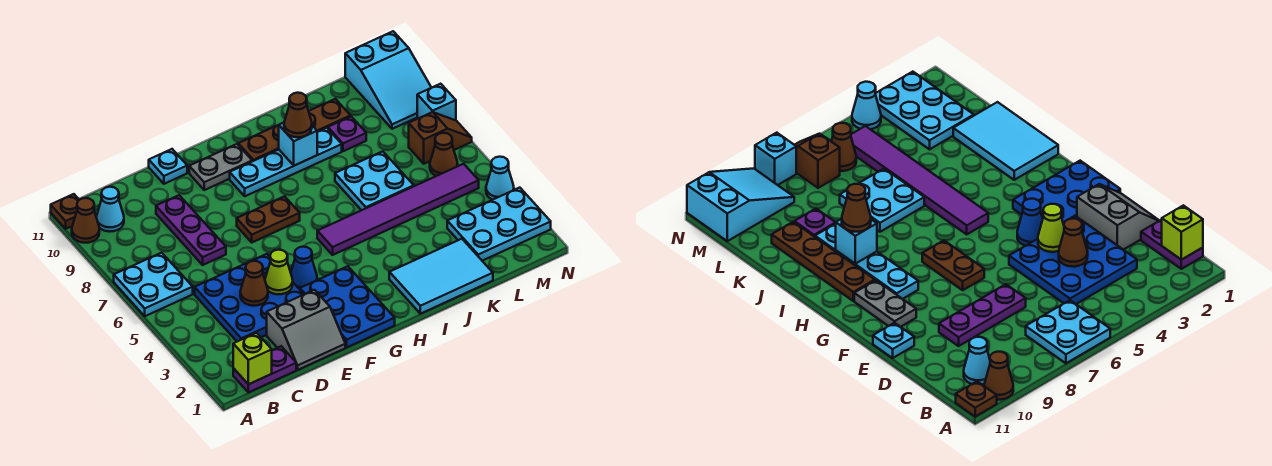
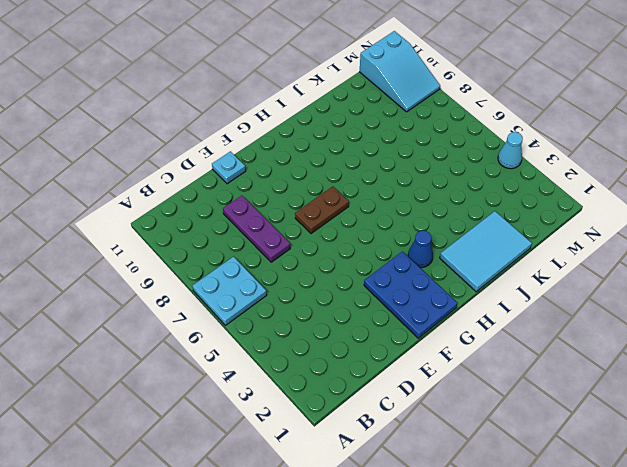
blue cone H3 level 1 -> blue cone F4 level 1
none -> brown cone A10 level 1
none -> brown plate A11 level 1
none -> purple plate B1:C1 level 1
none -> cyan cone B10 level 1

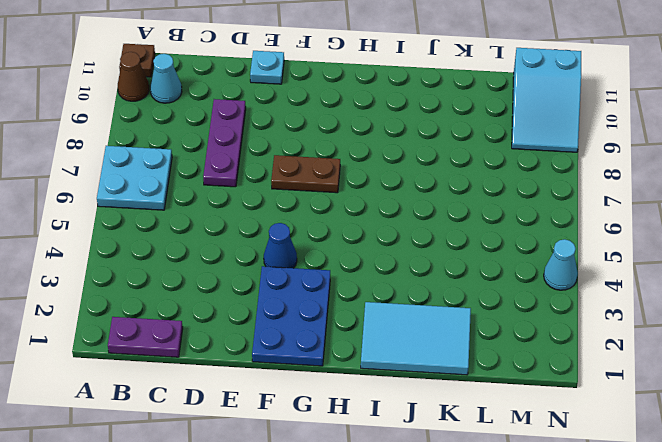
none -> blue plate C3:E5 level 1
none -> grey slope D1:E2 level 1 top 2
none -> grey plate F10:G10 level 1
none -> cyan plate G9:J9 level 1

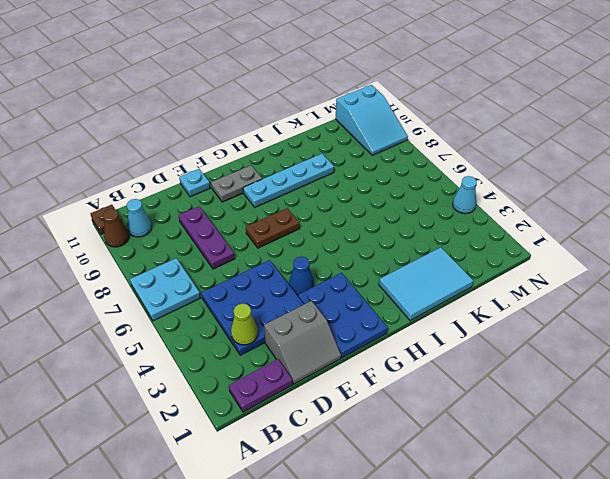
lime cone C3 level 2 -> lime cone E4 level 2
none -> purple tile H5:M5 level 1
none -> brown plate H10:K10 level 1
none -> cyan plate J6:K7 level 1
none -> purple plate K9 level 1

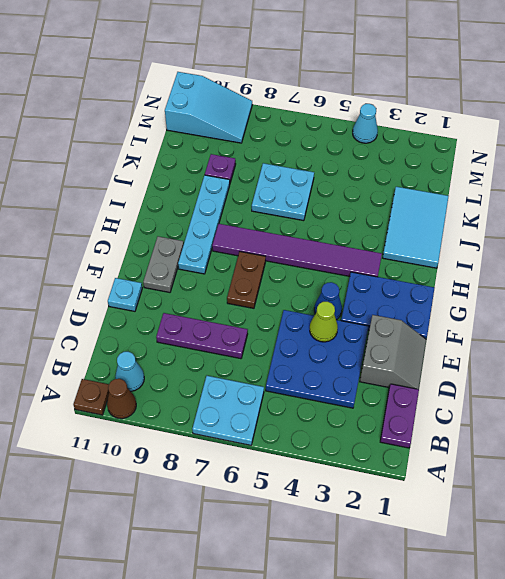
purple tile H3:H8 level 1 -> purple tile H5:M5 level 1
none -> brown plate H10:K10 level 1
none -> cyan plate L2:N3 level 1
none -> brown cone M6 level 1
none -> brown slope M7:N7 level 1 top M

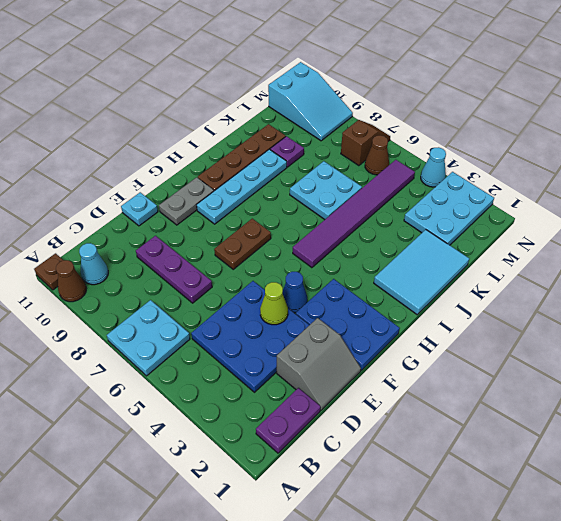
none -> cyan brick N8 level 1
none -> lime brick B1 level 2
none -> brown cone D4 level 2
none -> cyan brick I9 level 2

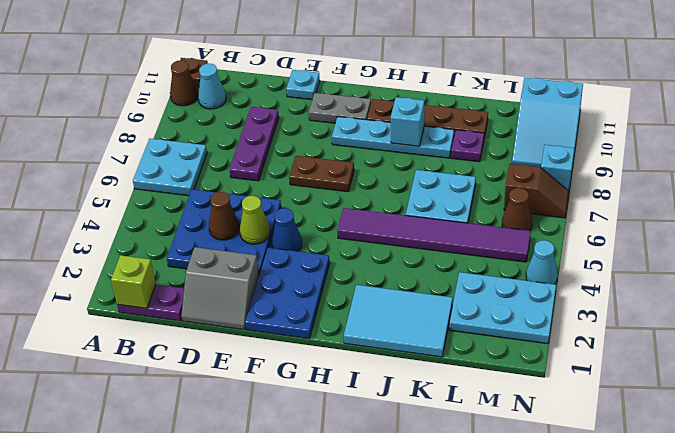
none -> brown cone I9 level 3

